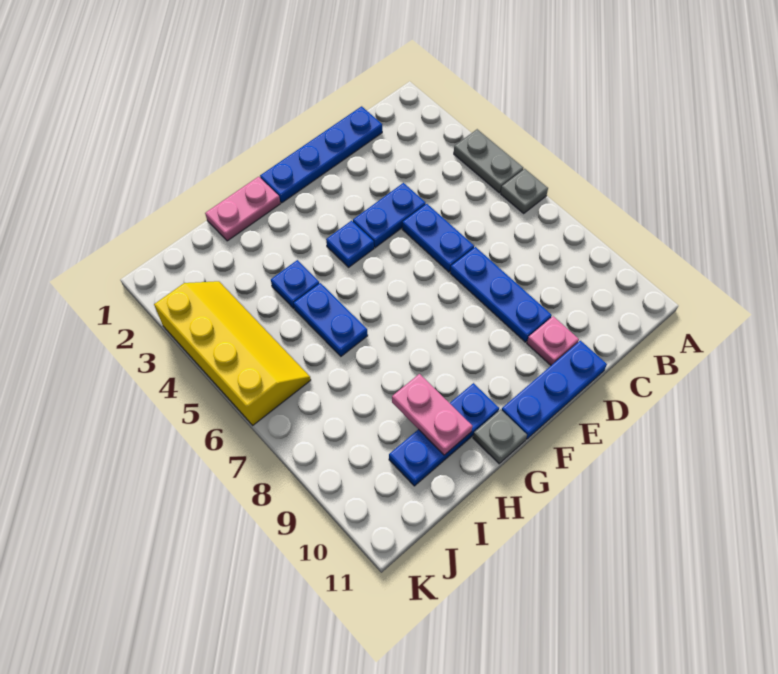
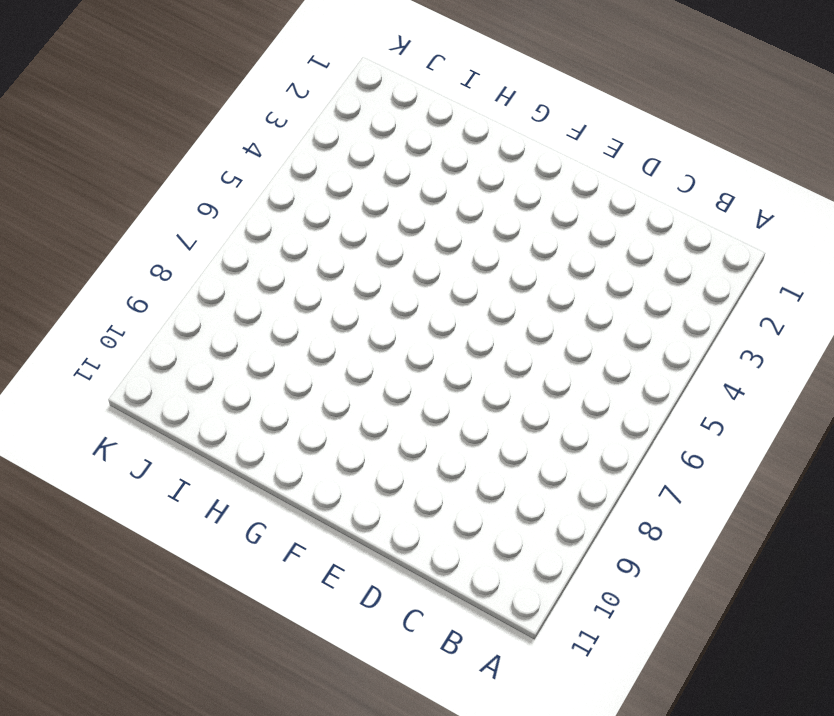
none -> grey plate A4:A5 level 1
none -> grey plate A6 level 1
none -> blue plate C1:F1 level 1

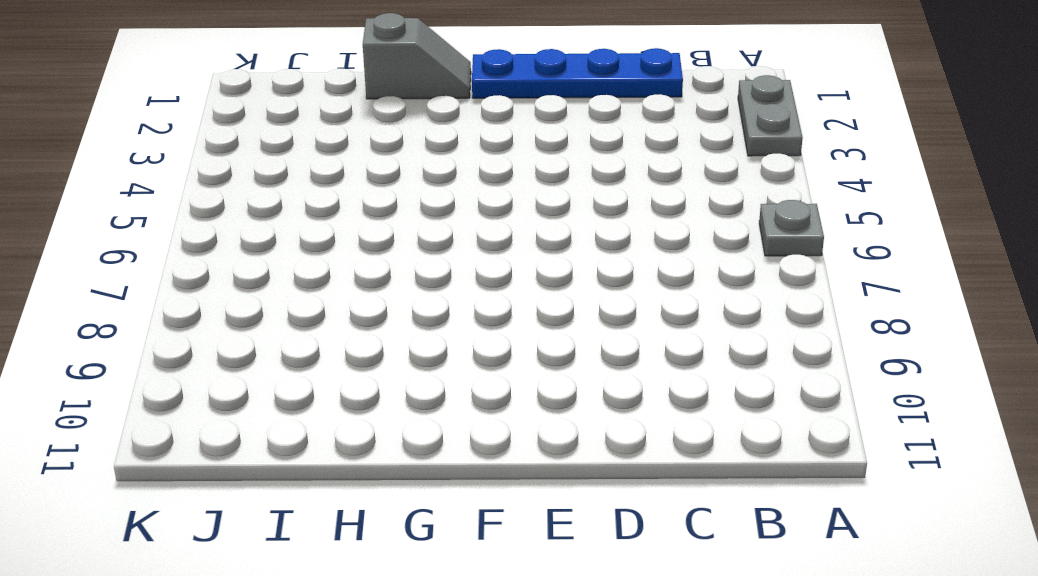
grey plate A2:A3 level 1 -> grey plate A4:A5 level 1
grey slope G1:H1 level 1 top H -> pink plate G1:H1 level 1
none -> blue plate D4:E4 level 1
none -> blue plate D5:D6 level 1
none -> blue plate D7:D9 level 1

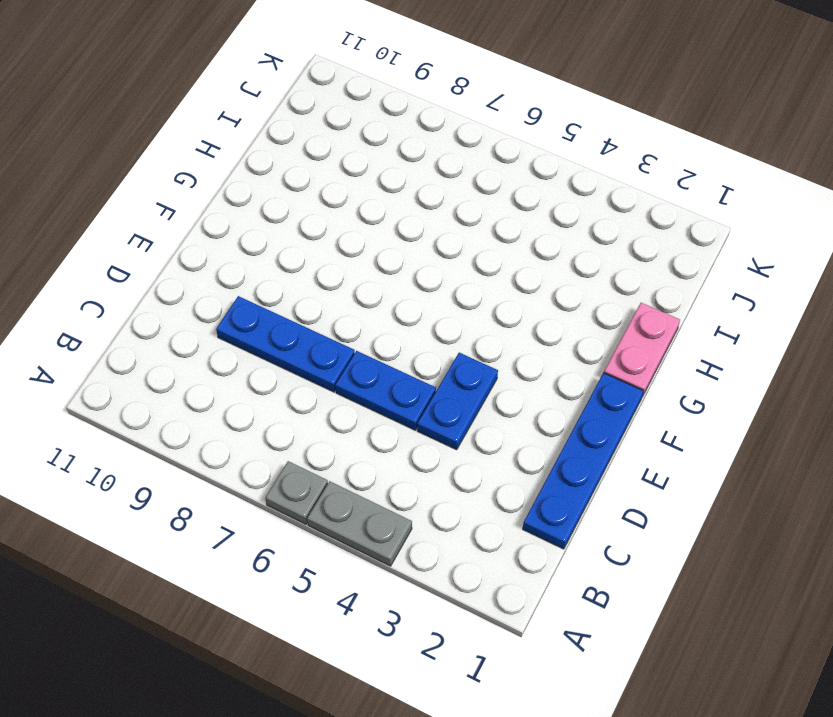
none -> pink plate D10 level 1
none -> blue plate D11:F11 level 1
none -> blue plate F4 level 1

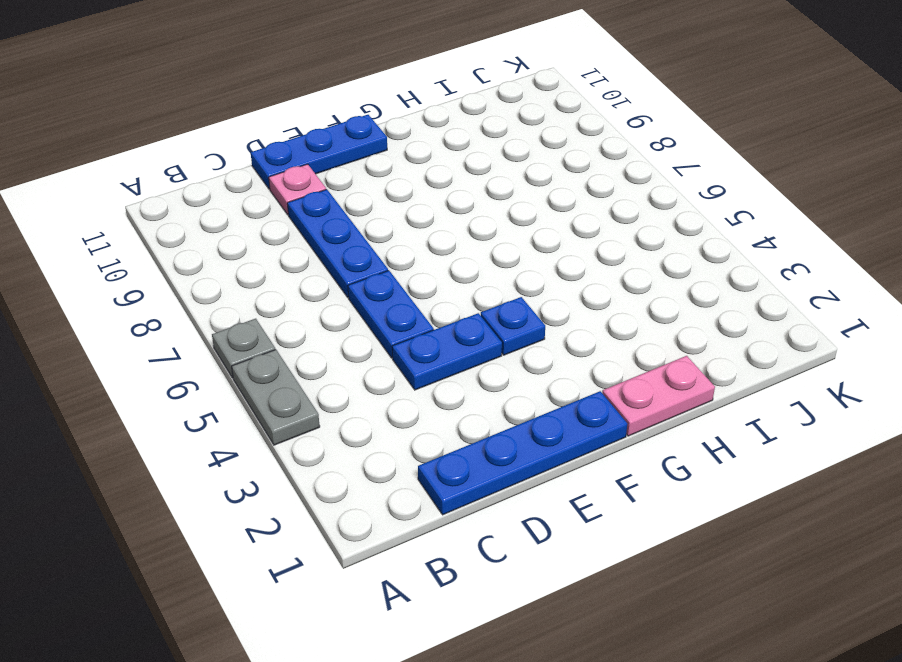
none -> blue plate G10:I10 level 1
none -> grey plate G11 level 1
none -> blue plate H4 level 1

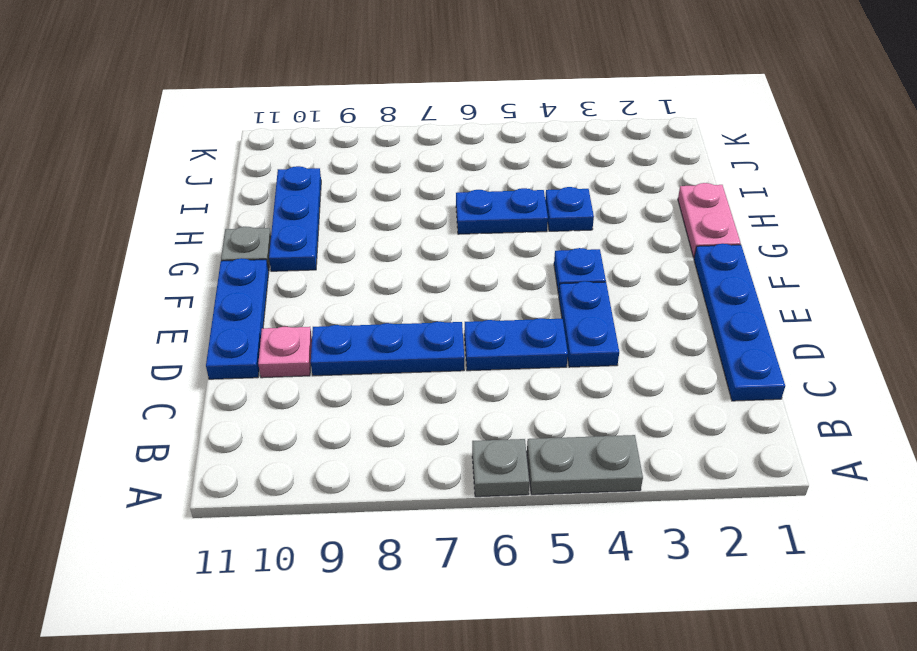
none -> yellow slope J3:K6 level 1 top K
none -> pink plate H9:H10 level 2

